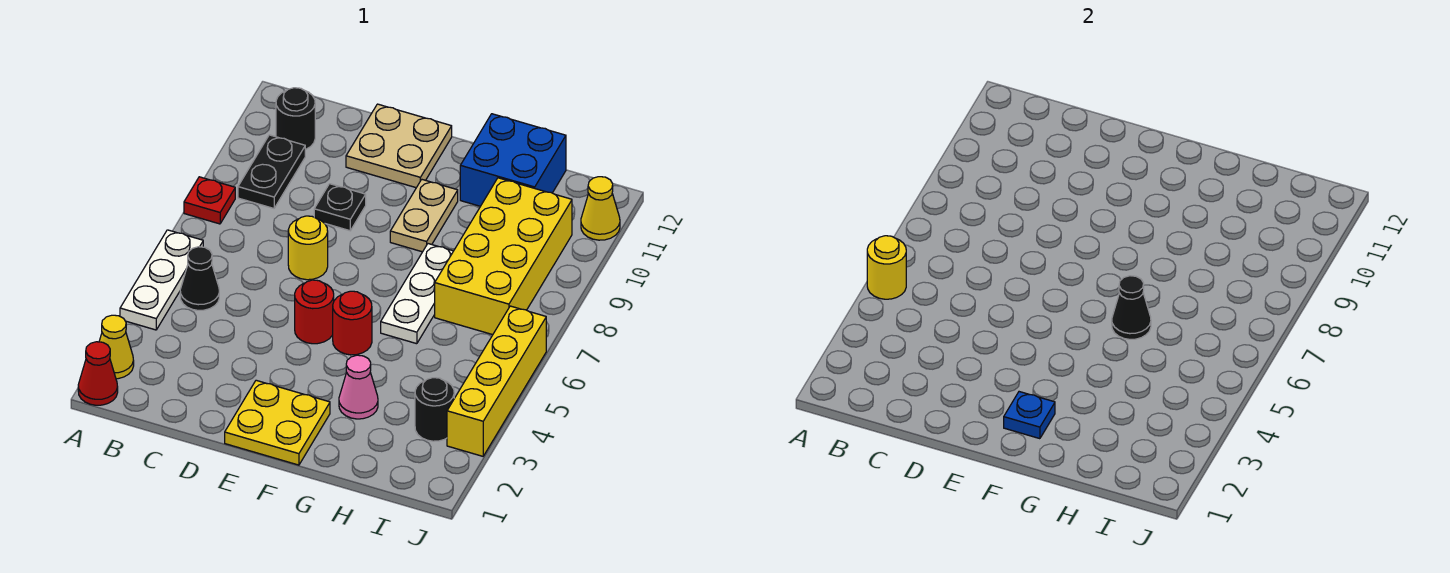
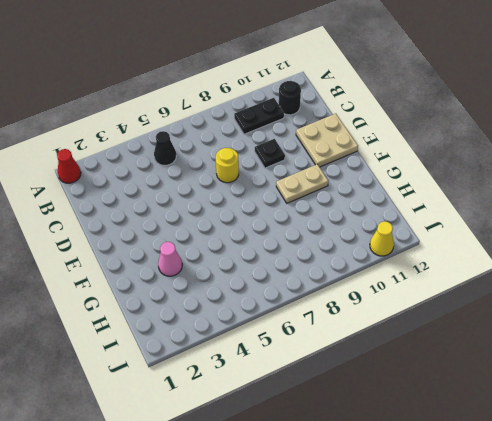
none -> yellow cone A2 level 1
none -> white plate A4:A6 level 1
none -> red plate A8 level 1

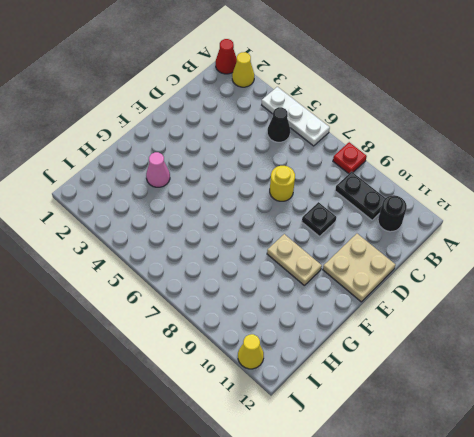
none -> yellow plate E1:F2 level 1
none -> red round brick E5 level 1
none -> red round brick F5 level 1

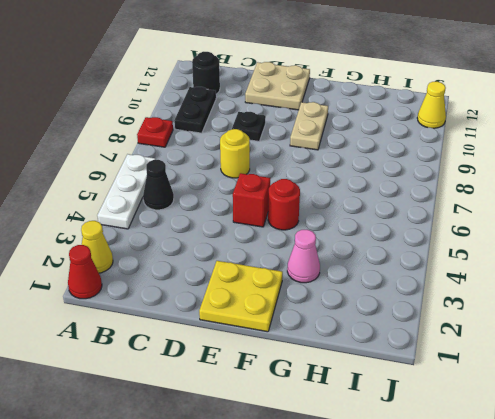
red brick E5 level 1 -> red round brick E5 level 1
none -> white plate G6:G8 level 1
none -> blue brick G11:H12 level 1
none -> yellow brick H7:I10 level 1

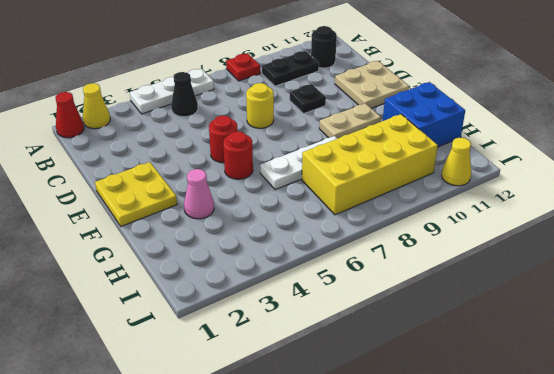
none -> black round brick I3 level 1
none -> yellow brick J3:J6 level 1
none -> yellow round brick A5 level 2

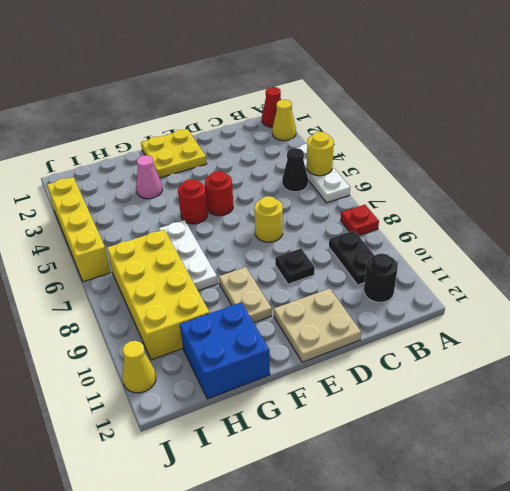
none -> black round brick I3 level 1
none -> blue plate F2 level 2
none -> black cone G6 level 2

